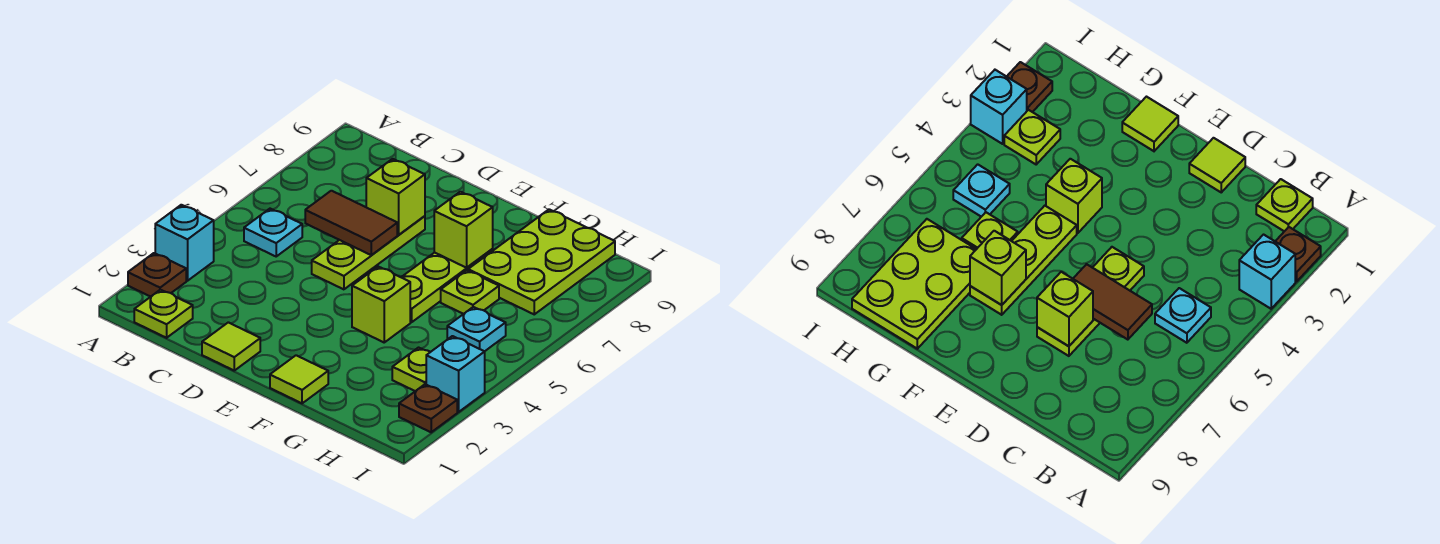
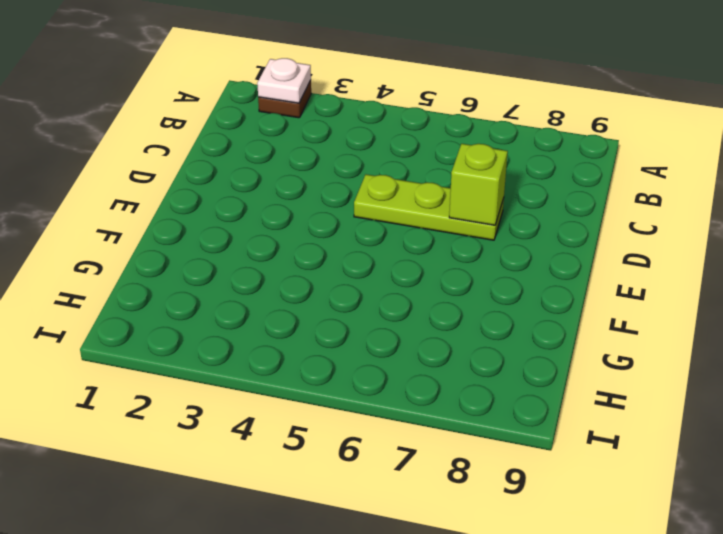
white plate A2 level 2 -> none
none -> cyan brick A3 level 1
none -> lime plate B1 level 1
none -> cyan plate B5 level 1

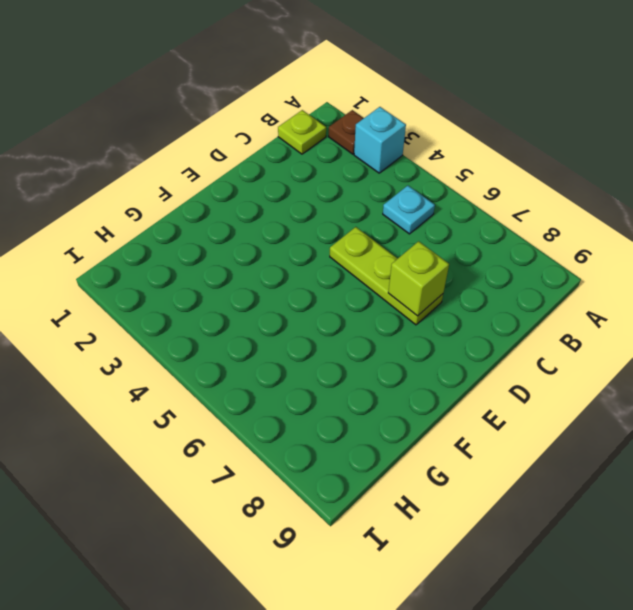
none -> lime tile D1 level 1
none -> lime tile F1 level 1
none -> lime brick F4 level 1

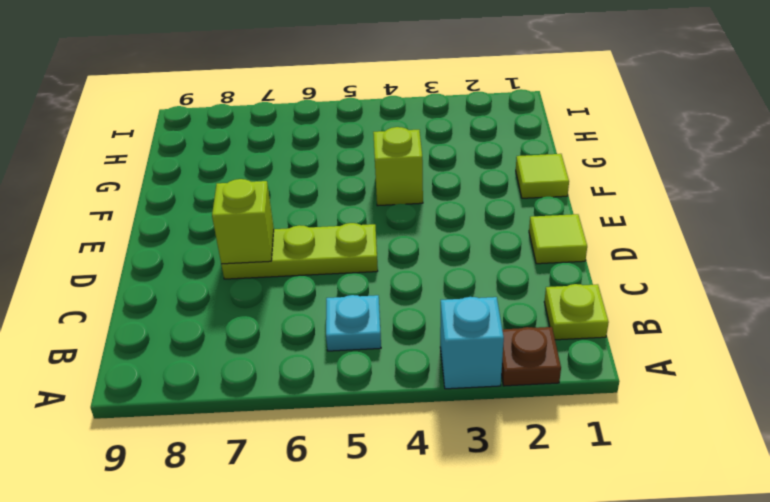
none -> lime plate F5:F7 level 1
none -> lime plate G6 level 1
none -> lime plate G7:H9 level 1

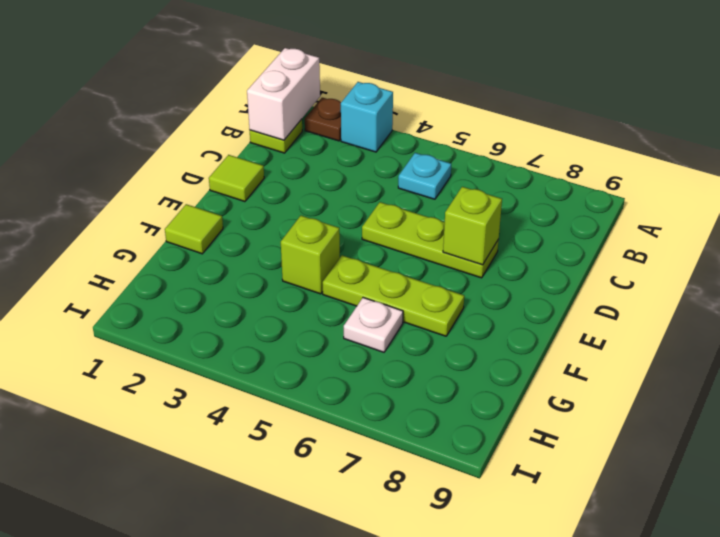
white brick A1:B1 level 2 -> none
white plate G6 level 1 -> lime plate G6 level 1
none -> lime plate G7:H9 level 1
none -> lime plate H3 level 1
none -> cyan plate H5 level 1

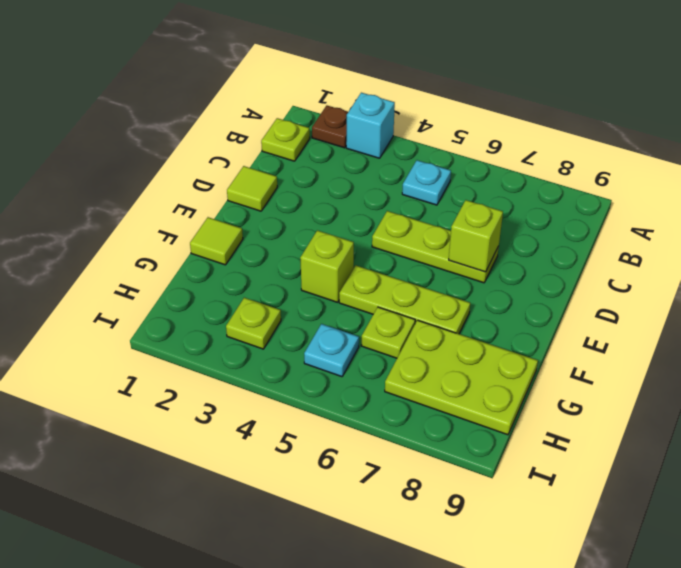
none -> brown plate I2 level 1
none -> cyan brick I3 level 1
none -> brown tile C6:D6 level 2

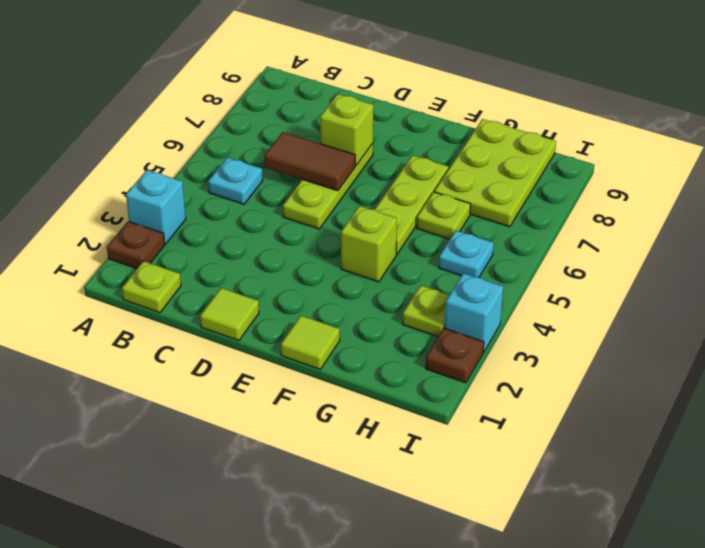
none -> lime brick F7 level 2

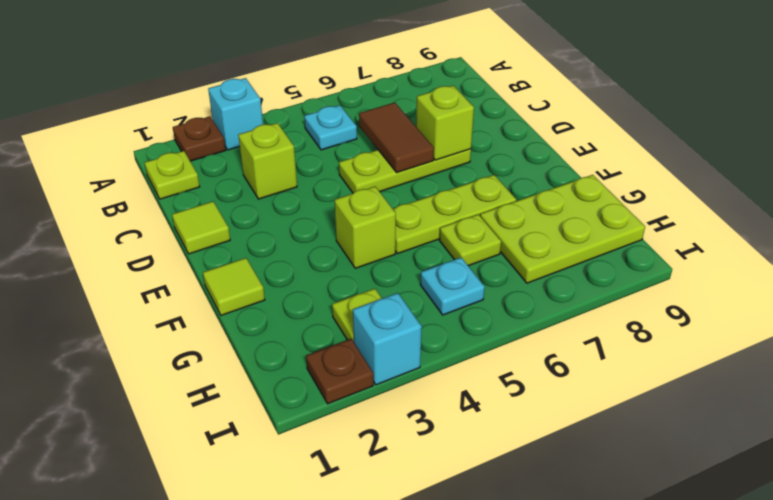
lime brick C3 level 1 -> lime brick F7 level 2

